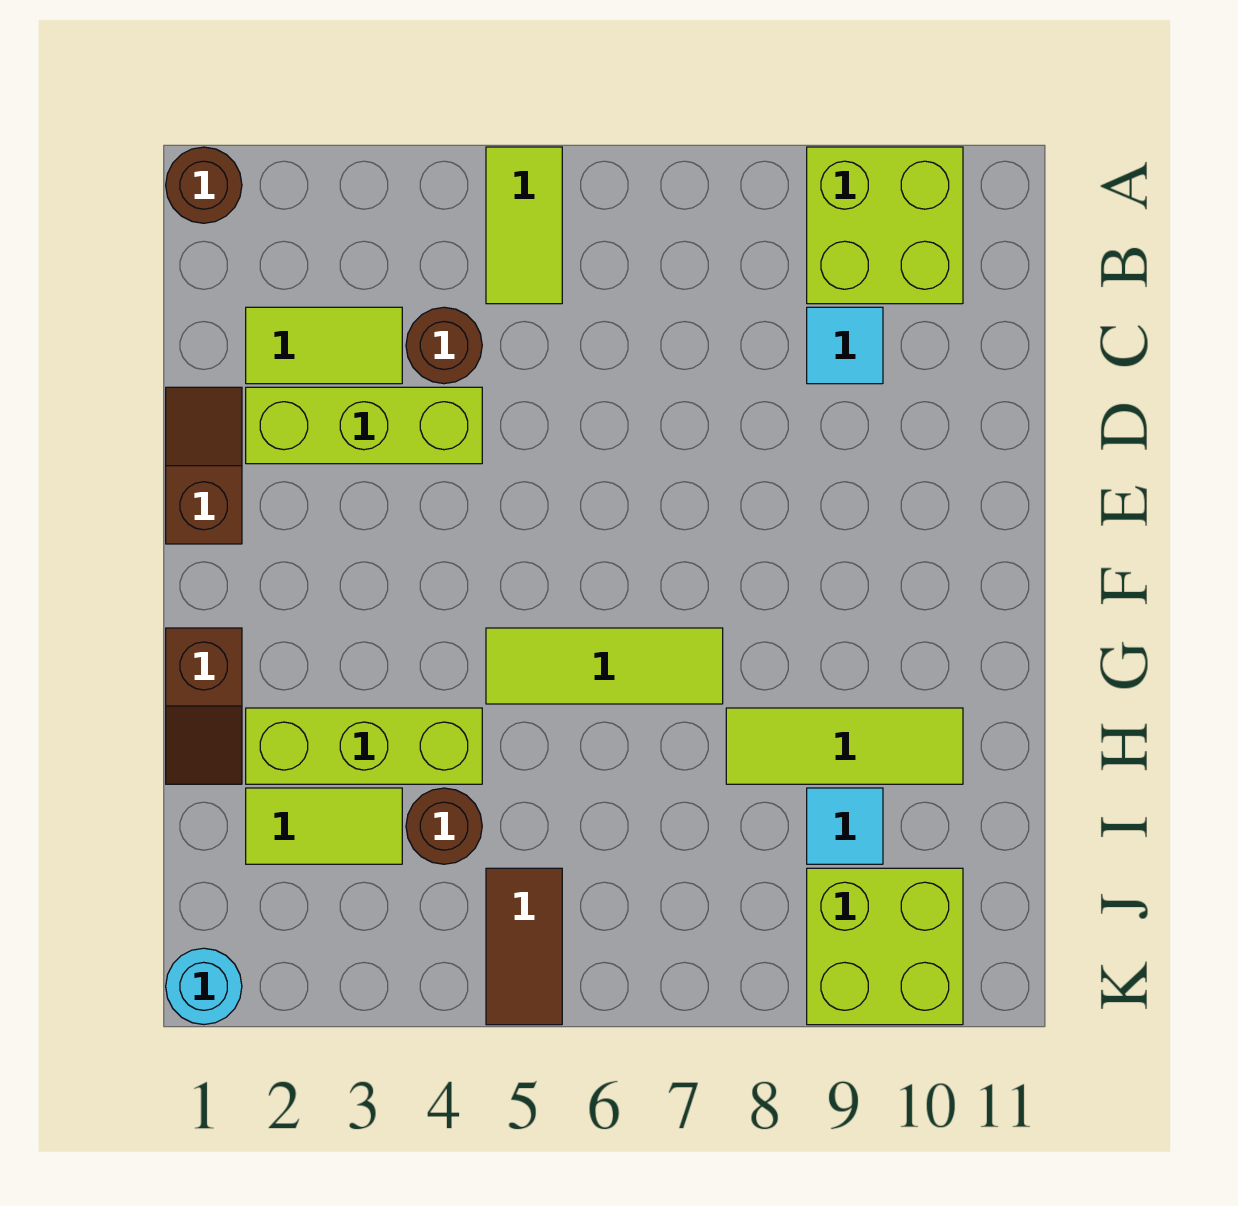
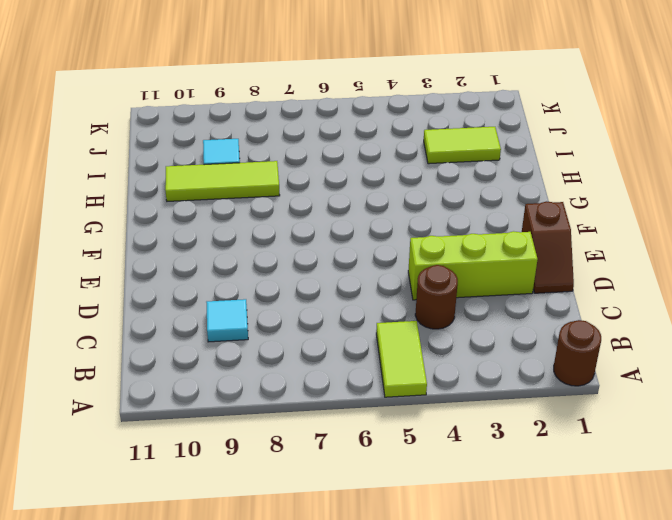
none -> lime brick A9:B10 level 1
none -> lime tile C2:C3 level 1
none -> brown slope G1:H1 level 1 top G

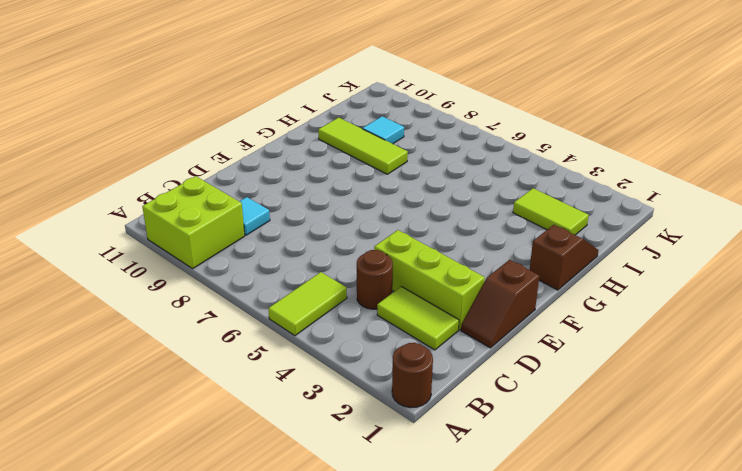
none -> lime tile G5:G7 level 1
none -> lime brick H2:H4 level 1
none -> brown round brick I4 level 1

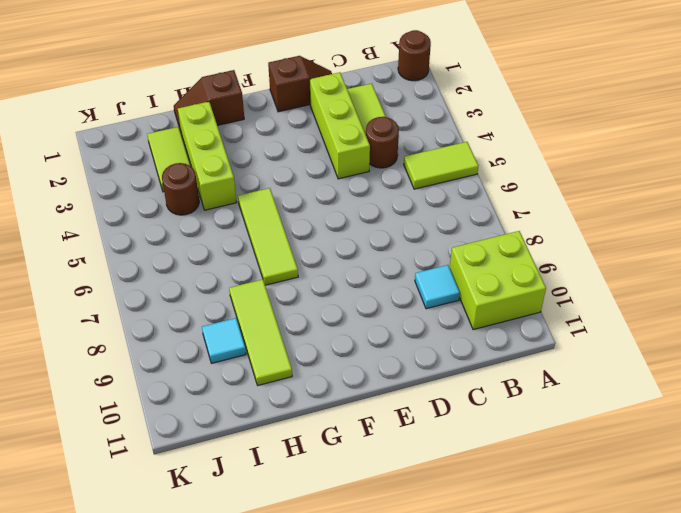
none -> brown tile J5:K5 level 1
none -> lime brick J9:K10 level 1
none -> cyan round brick K1 level 1

